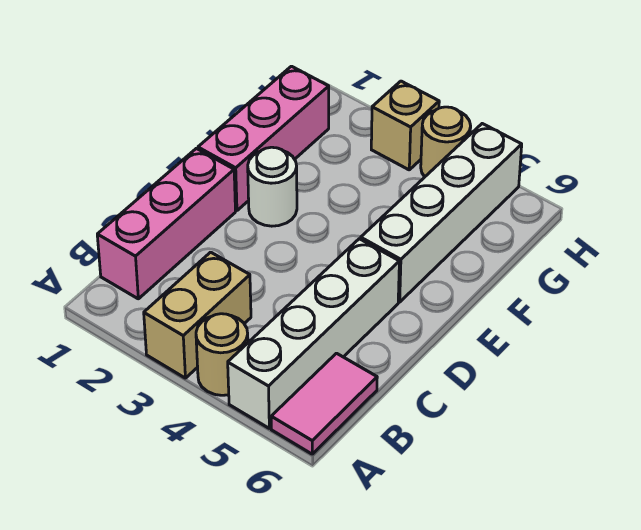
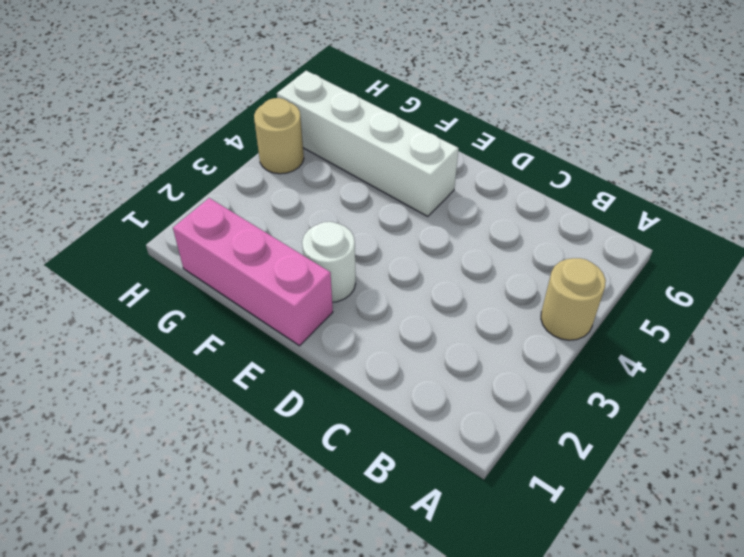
none -> tan brick A3:B3 level 1
none -> white brick A5:D5 level 1

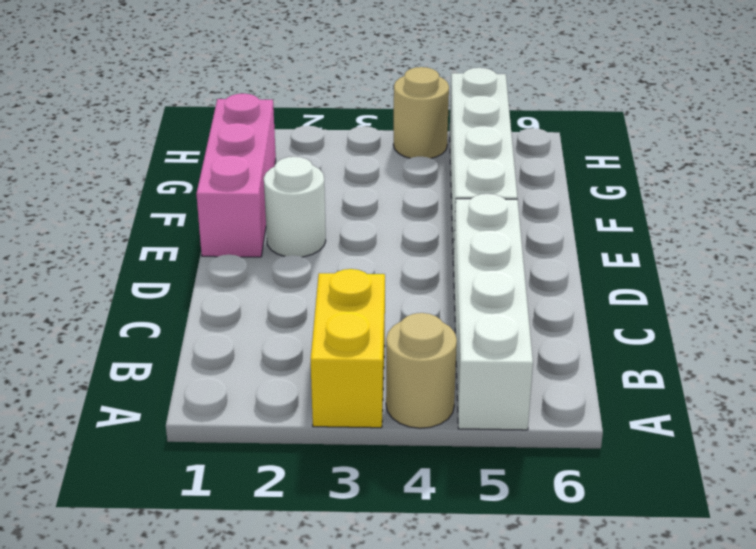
yellow brick A3:B3 level 1 -> tan brick A3:B3 level 1
none -> pink tile A6:B6 level 1
none -> pink brick B1:D1 level 1

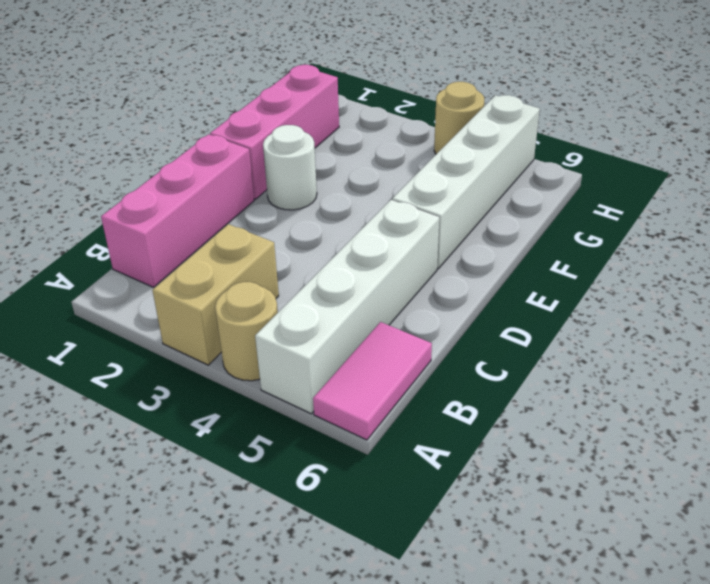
none -> tan brick H3 level 1

